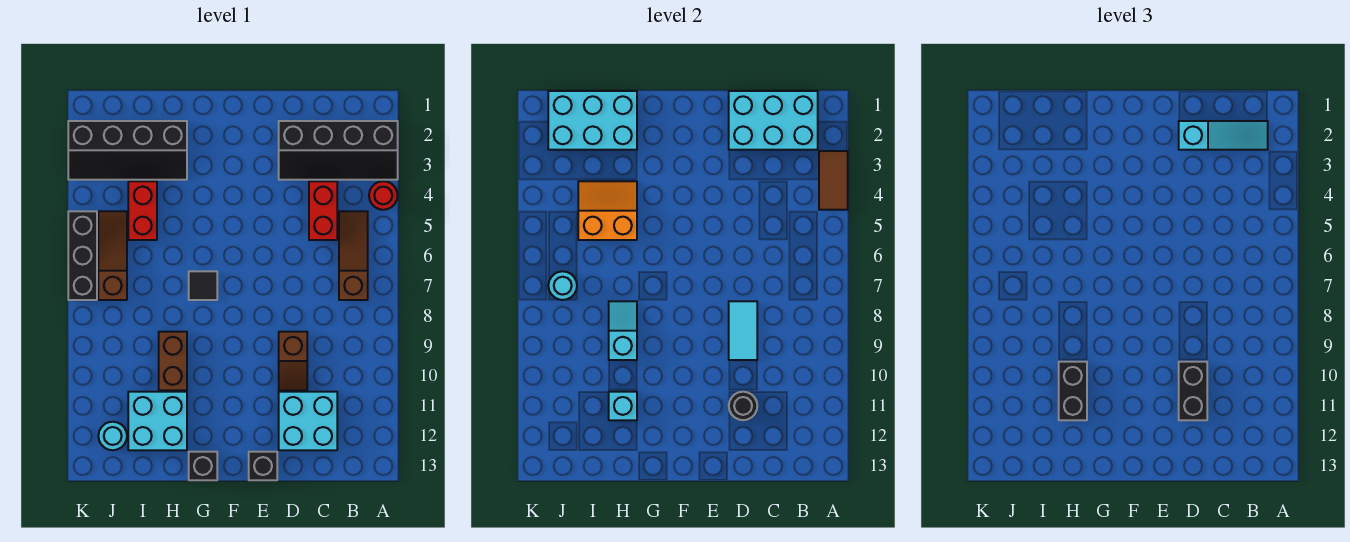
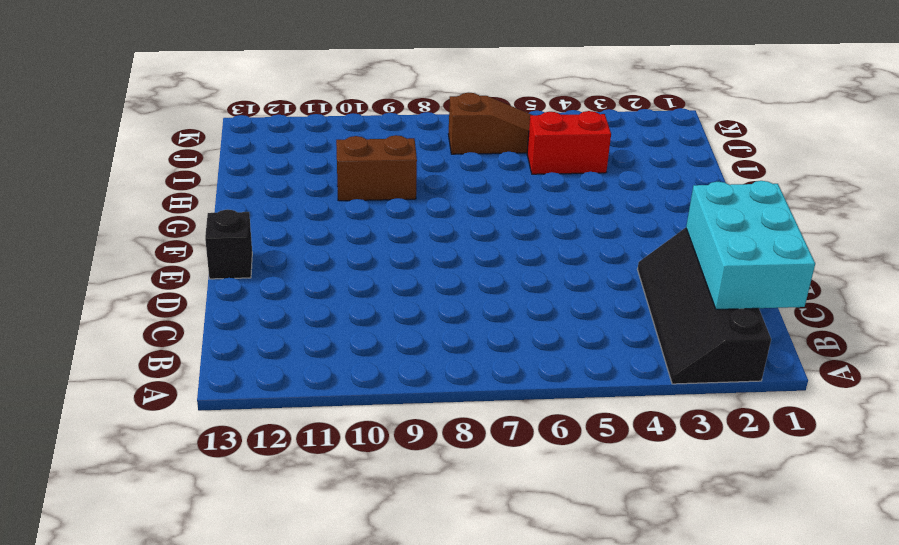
none -> red round brick A4 level 1
none -> brown slope B5:B7 level 1 top 7
none -> red brick C4:C5 level 1

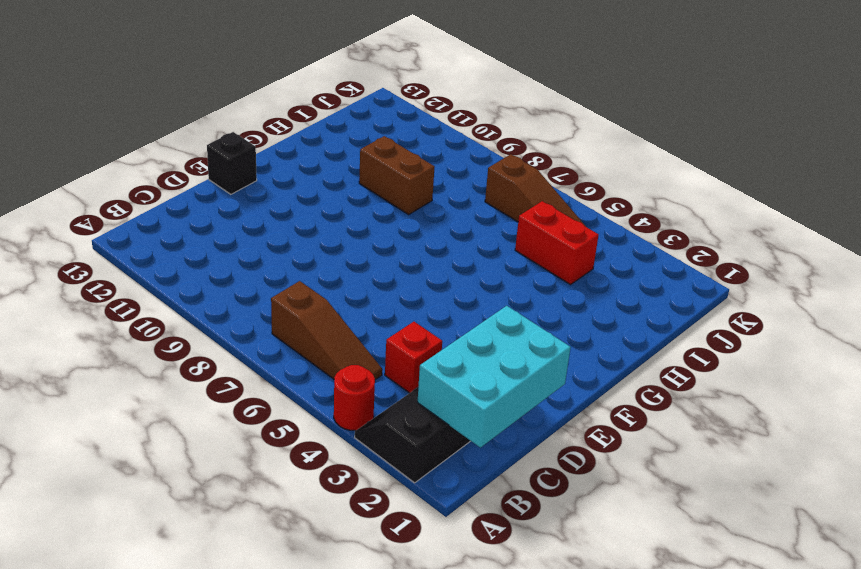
red brick C4 level 1 -> red brick C4:C5 level 1
none -> cyan brick C11:D12 level 1
none -> brown slope D9:D10 level 1 top 9
none -> black tile G7 level 1

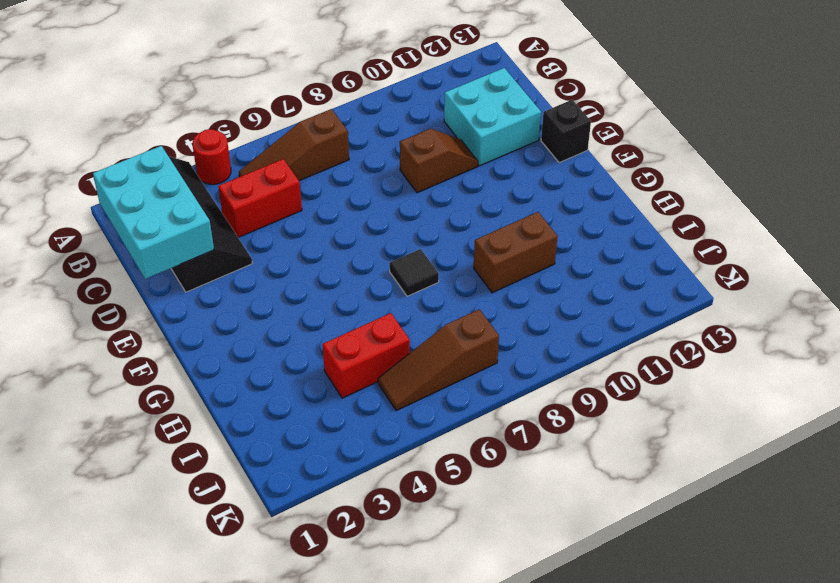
none -> black brick G13 level 1
none -> black slope H2:K3 level 1 top 2
none -> cyan brick H11:I12 level 1

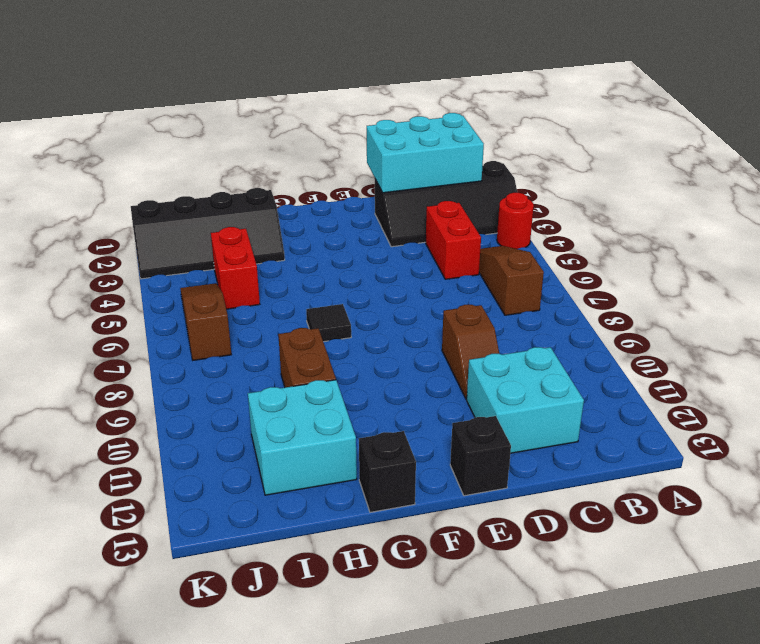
none -> cyan round brick J12 level 1
none -> black brick K5:K7 level 1
none -> brown tile A3:A4 level 2

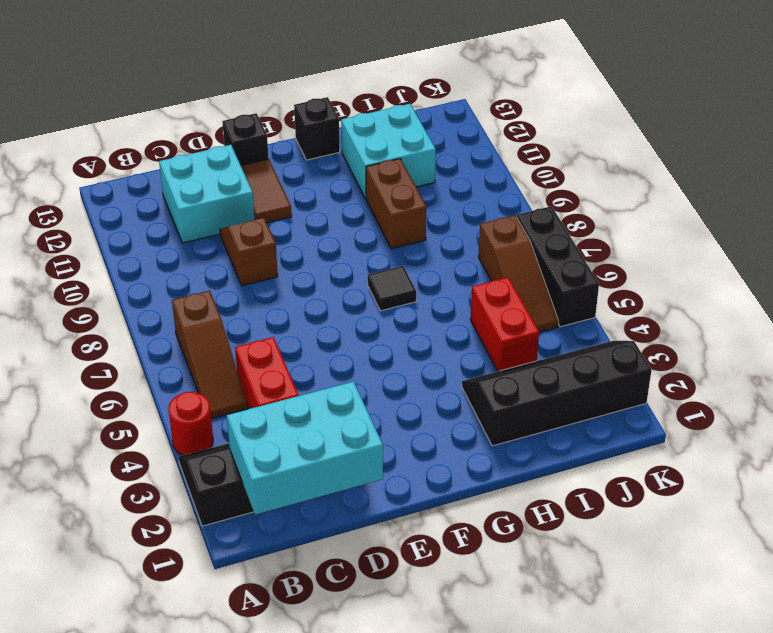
brown tile E11:E12 level 1 -> brown tile A3:A4 level 2
none -> cyan round brick J12 level 1
none -> cyan tile D8:D9 level 2
none -> black round brick D11 level 2

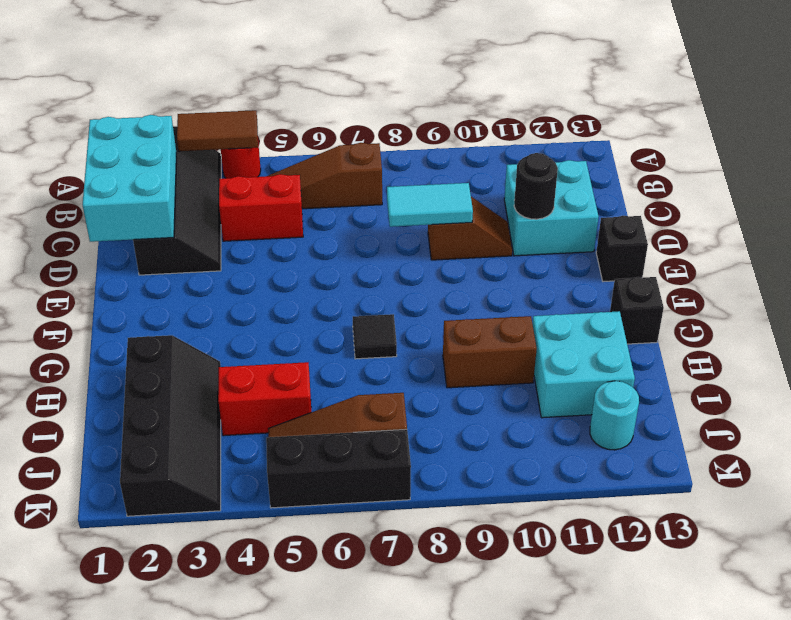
none -> cyan brick H1:J2 level 2
none -> orange slope H4:I5 level 2 top 5
none -> cyan slope H8:H9 level 2 top 9

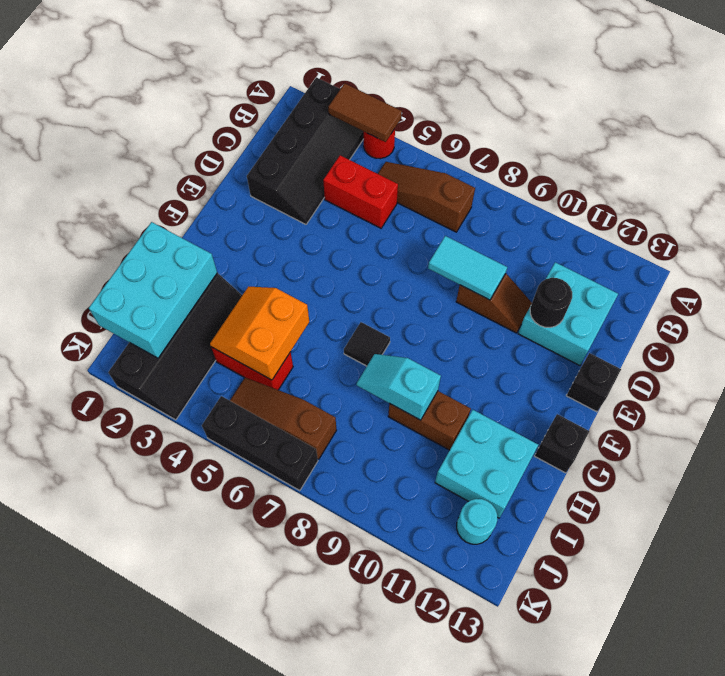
none -> cyan brick B1:D2 level 2
none -> cyan brick H11 level 2
none -> cyan round brick J7 level 2

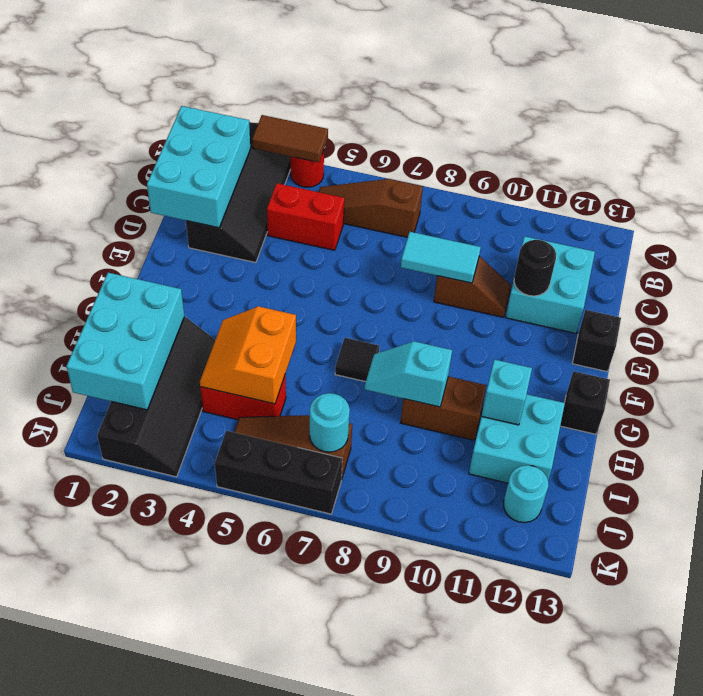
none -> cyan slope B2:D2 level 3 top D
none -> black brick D10:D11 level 3
none -> black brick H10:H11 level 3

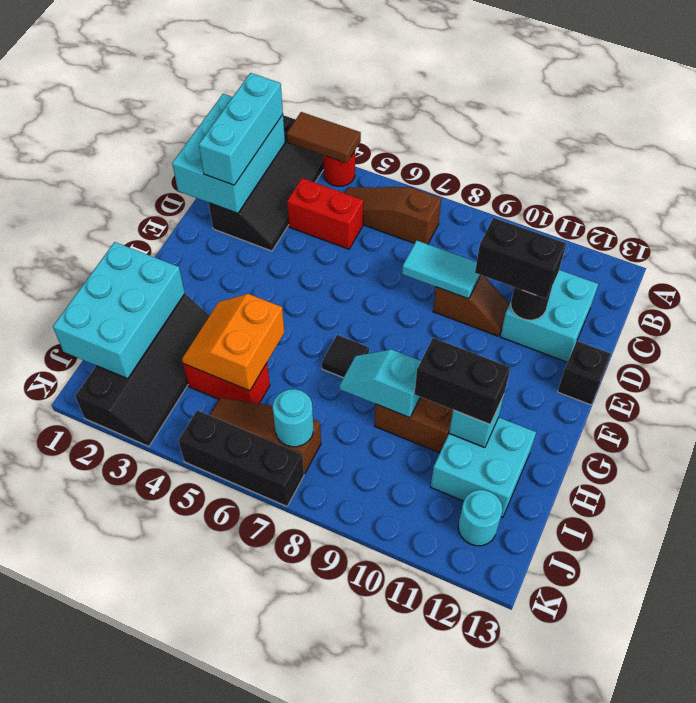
cyan brick B2:D2 level 3 -> cyan slope B2:D2 level 3 top D
none -> black brick G13 level 1

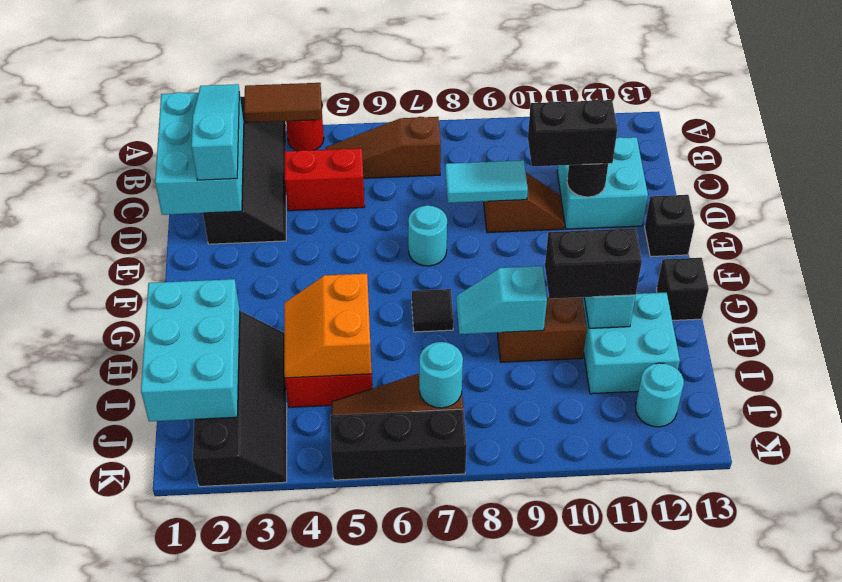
cyan round brick E7 level 1 -> none

